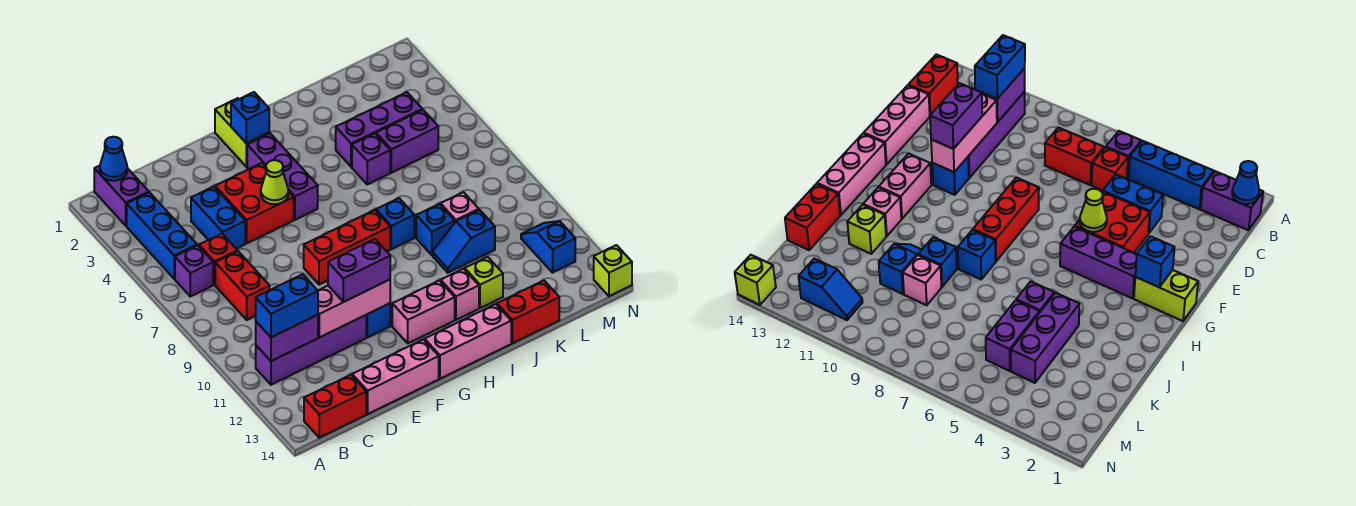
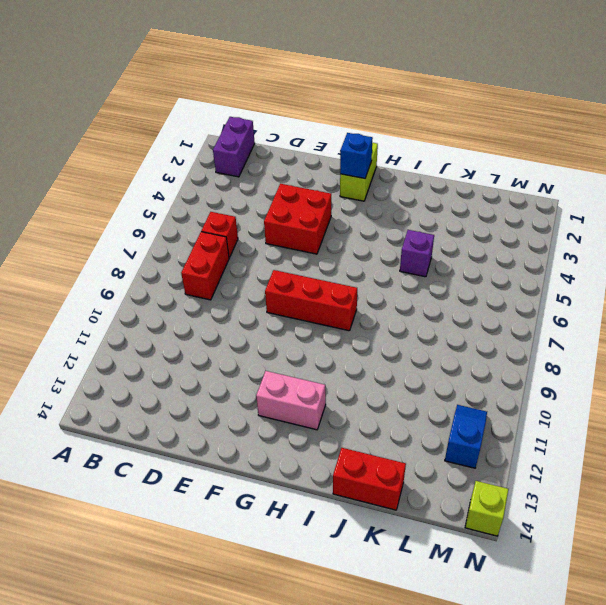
none -> blue brick B3:B5 level 1
none -> purple brick B6 level 1
none -> purple brick B11:E11 level 1
none -> red brick B14:C14 level 1

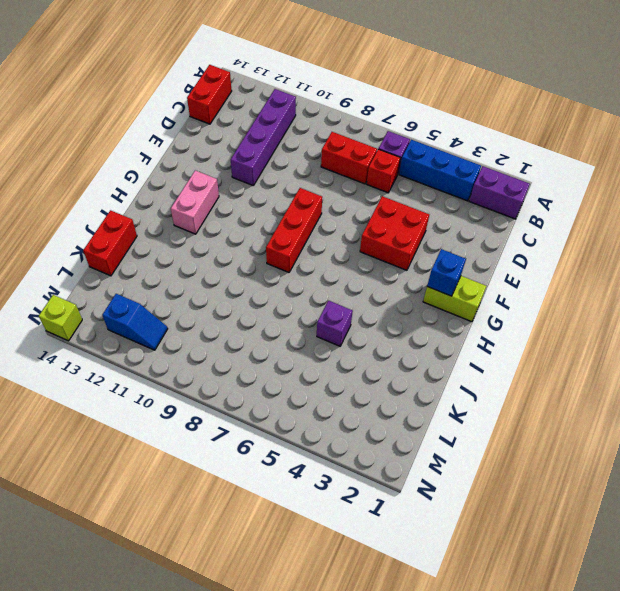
none -> blue brick D4:D5 level 1
none -> pink brick D14:F14 level 1
none -> blue brick F11 level 1
none -> purple brick G3:G5 level 1

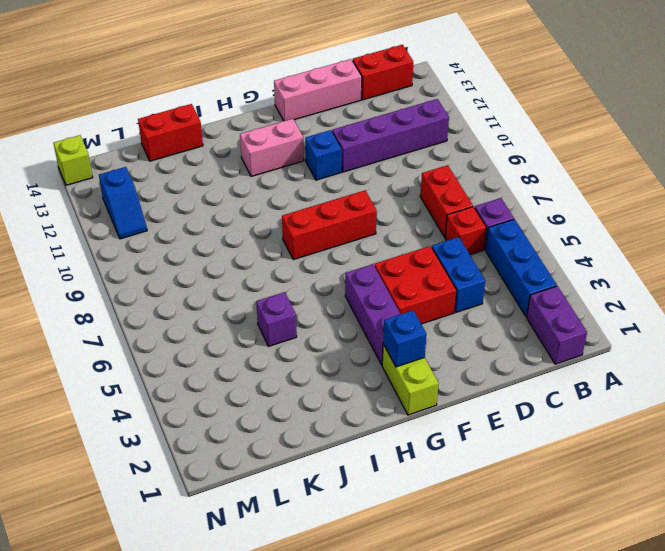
none -> pink brick G14:I14 level 1
none -> blue brick I8 level 1
none -> pink brick I12 level 1
none -> purple brick J4:L4 level 1

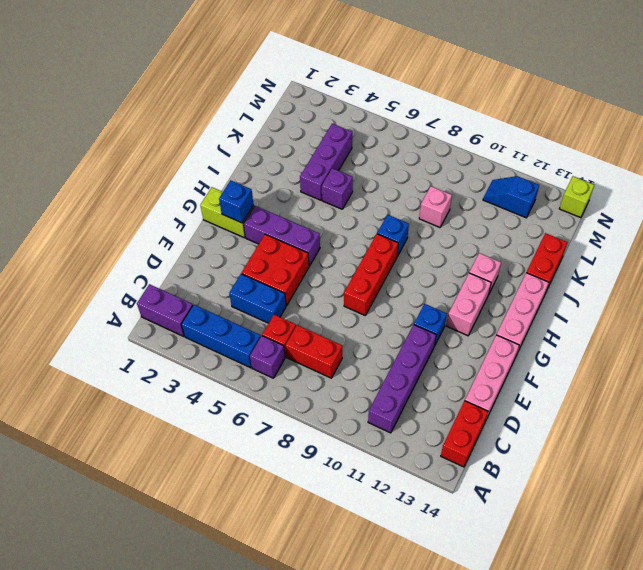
none -> blue brick J9 level 1
none -> blue slope J10:K10 level 1 top K
none -> lime brick J12 level 1
none -> purple brick K5:L5 level 1

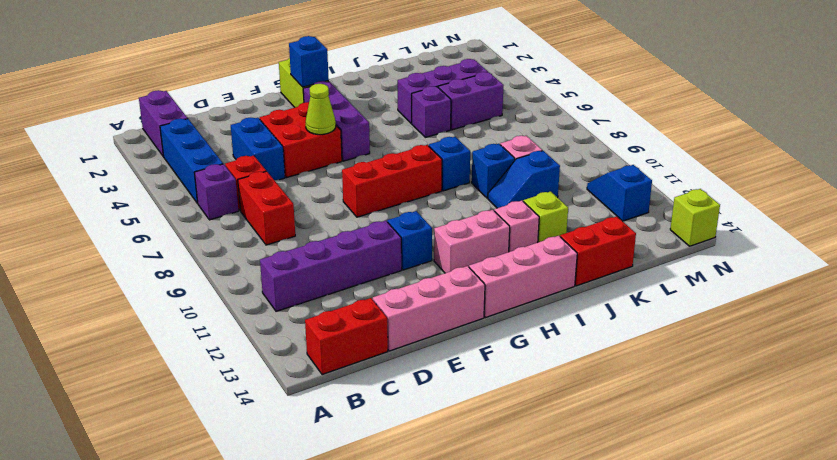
none -> blue cone B1 level 2
none -> purple brick B11:C11 level 2
none -> pink brick D11:F11 level 2
none -> blue brick B11:C11 level 3

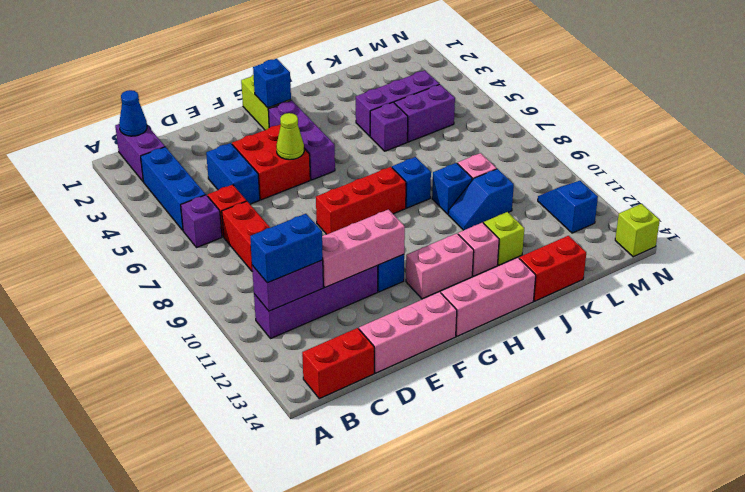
none -> purple brick E11:F11 level 3

